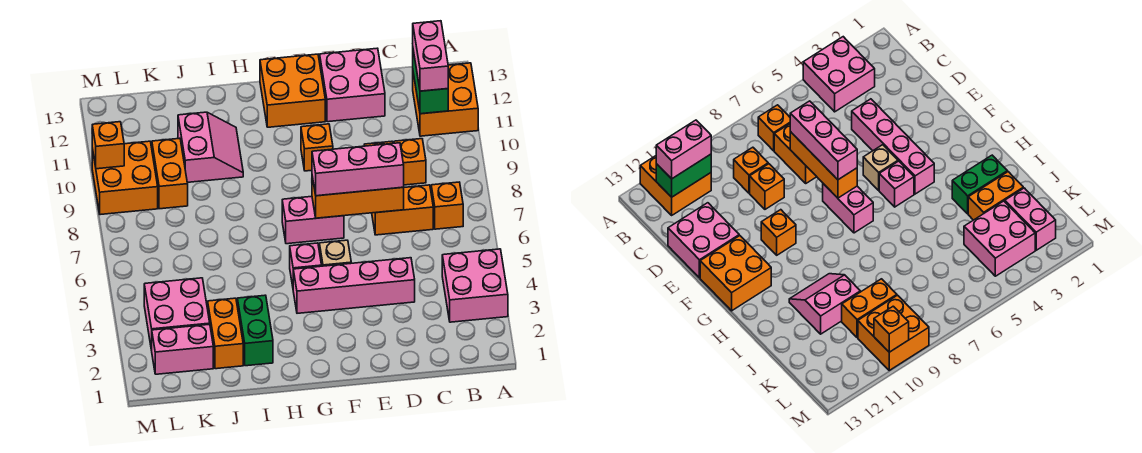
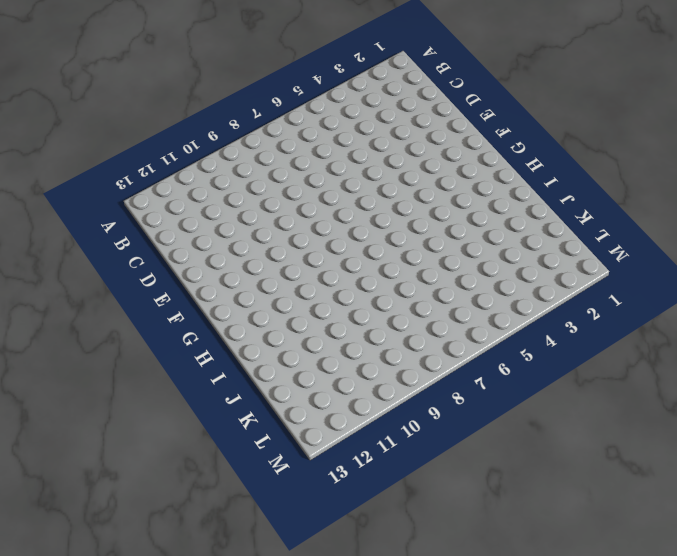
none -> pink brick A3:B4 level 1
none -> orange brick A11:B12 level 1
none -> orange brick B7 level 1

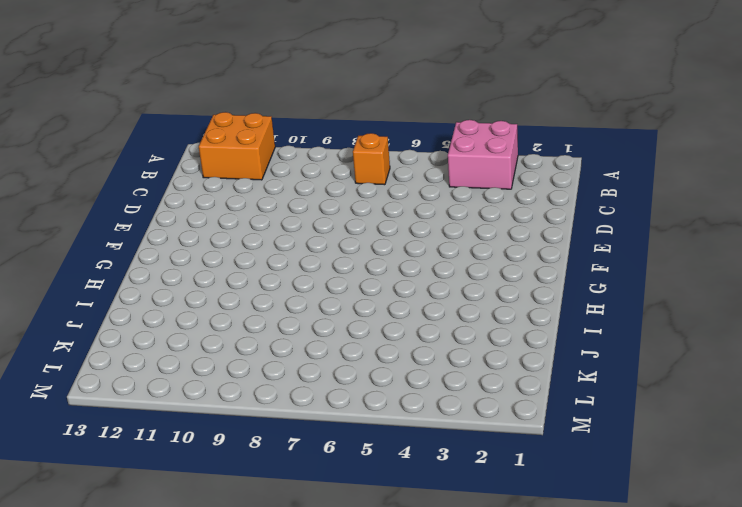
none -> orange brick C7:D7 level 1
none -> orange brick C9 level 1
none -> pink brick D4:G4 level 1

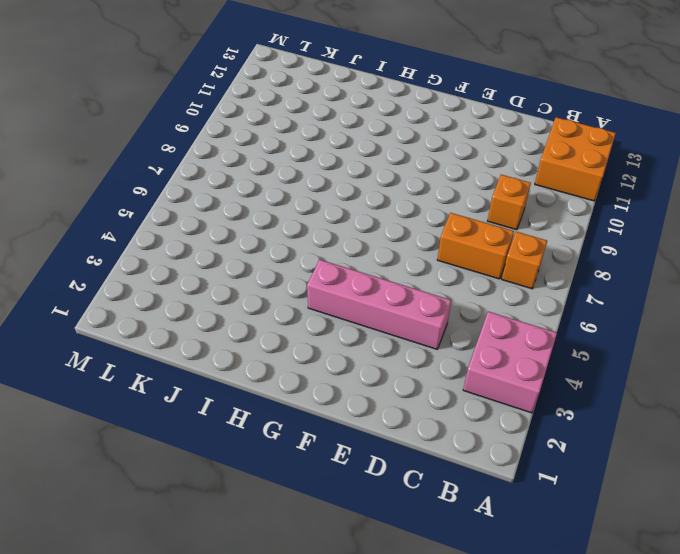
none -> orange brick D9 level 1
none -> pink brick D12:E13 level 1
none -> tan brick F5 level 1

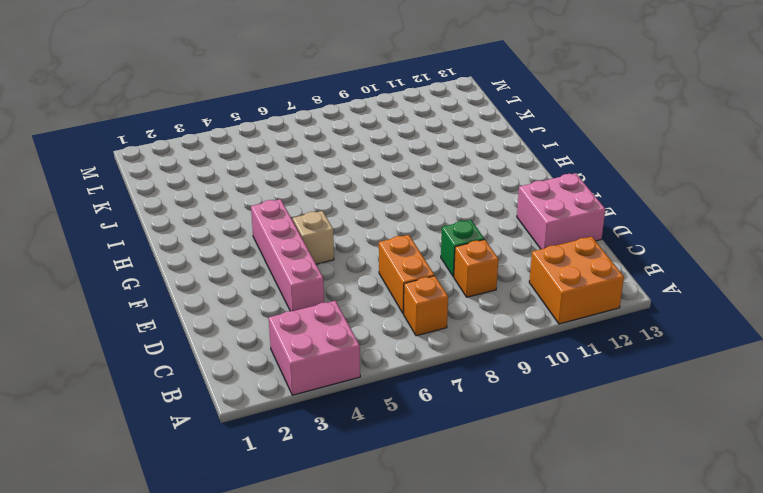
green brick D9 level 1 -> orange brick D9 level 1
none -> pink brick F7:G7 level 1
none -> orange brick F10 level 1
none -> orange brick F12:G13 level 1

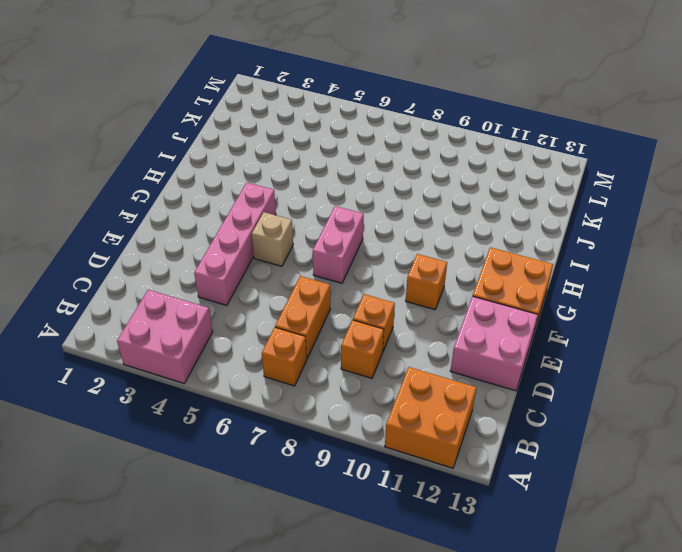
none -> pink brick G5 level 1
none -> green brick I2:I3 level 1
none -> pink slope I10:J11 level 1 top J

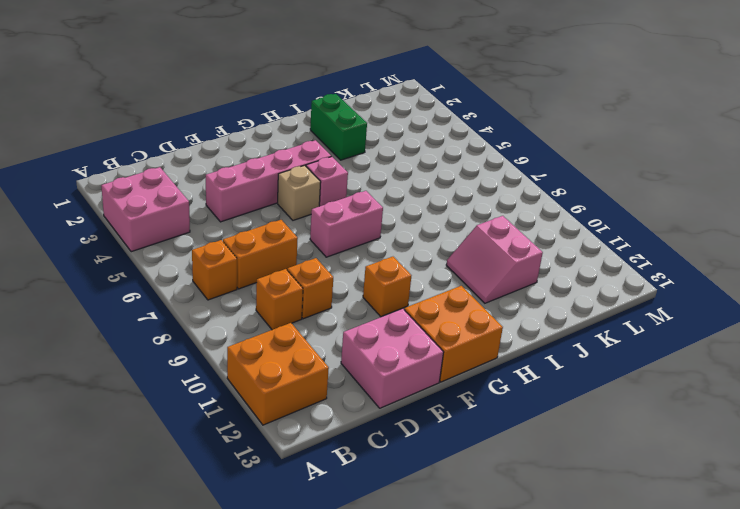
none -> orange brick J2:J3 level 1
none -> pink brick K2:L2 level 1
none -> pink brick K3:L4 level 1

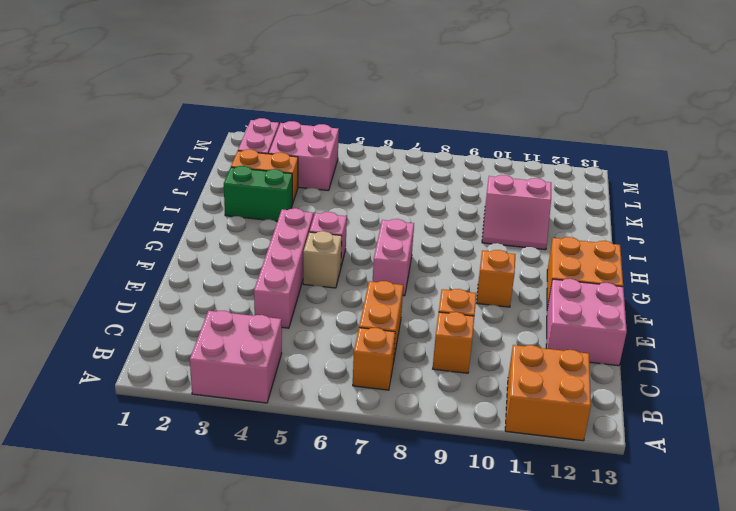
none -> orange brick K9:K10 level 1
none -> orange brick L9:M10 level 1
none -> green brick B11:B12 level 2

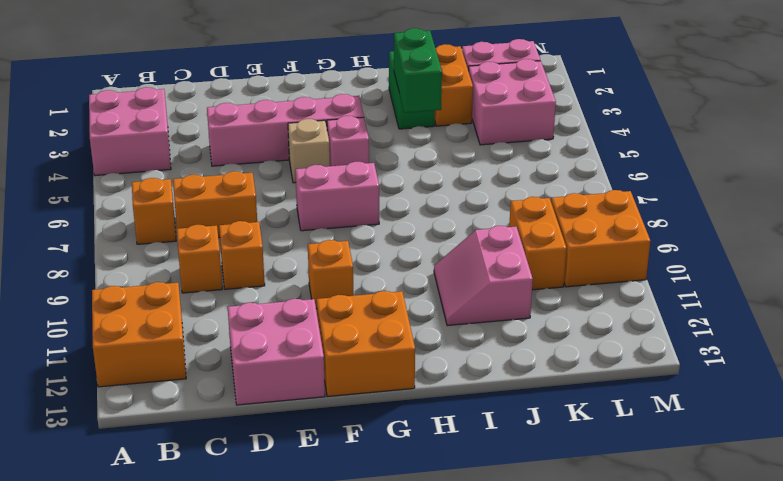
green brick I3:I4 level 2 -> green brick B11:B12 level 2
none -> orange brick D7:F7 level 2
none -> orange brick M10 level 2
none -> pink brick B11:B12 level 3

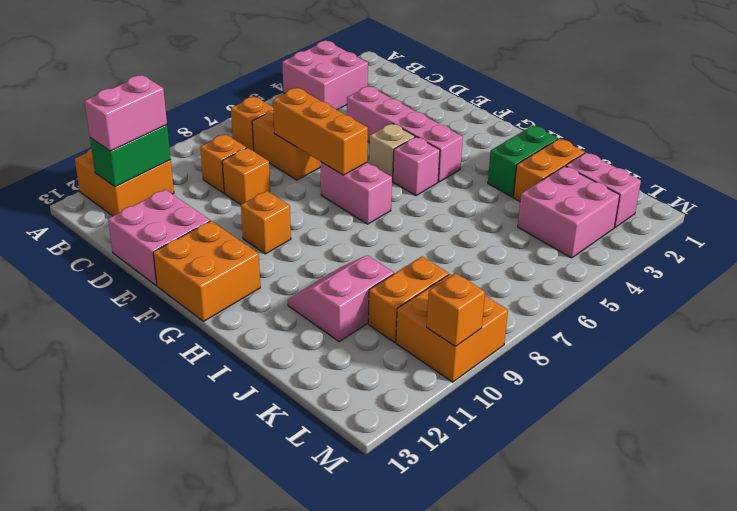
none -> pink brick D7:F7 level 3

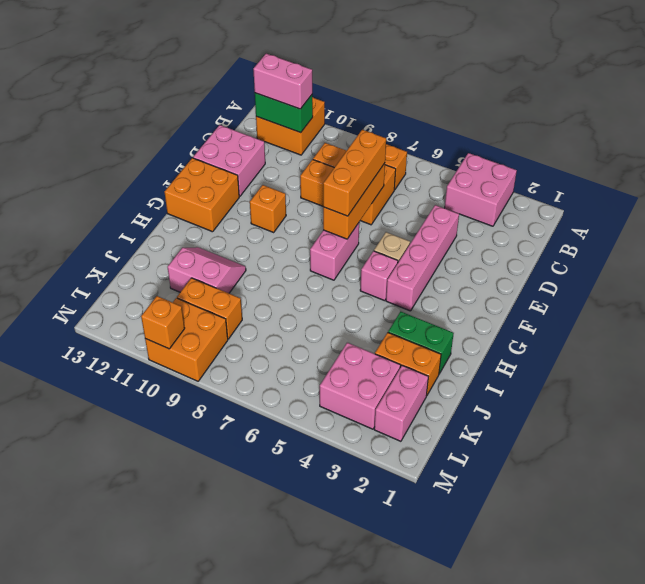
orange brick D7:F7 level 3 -> pink brick D7:F7 level 3

